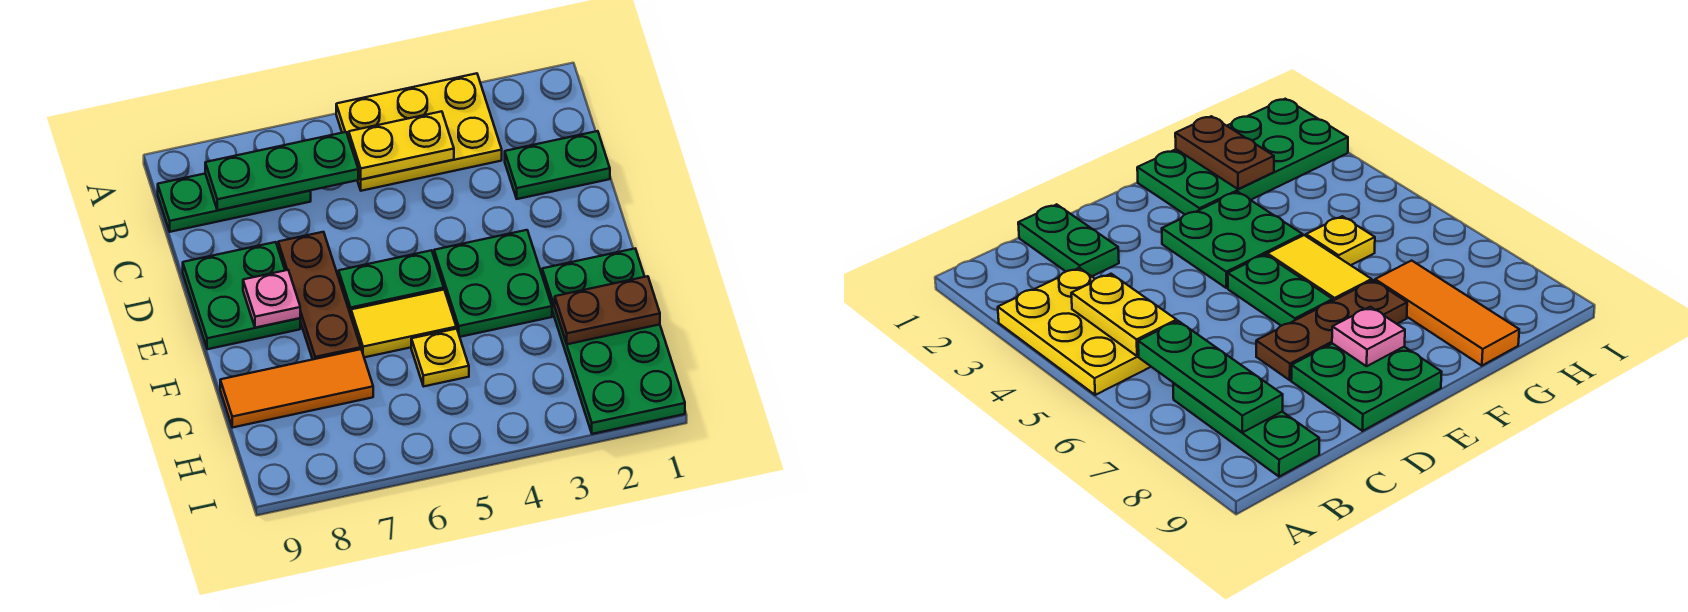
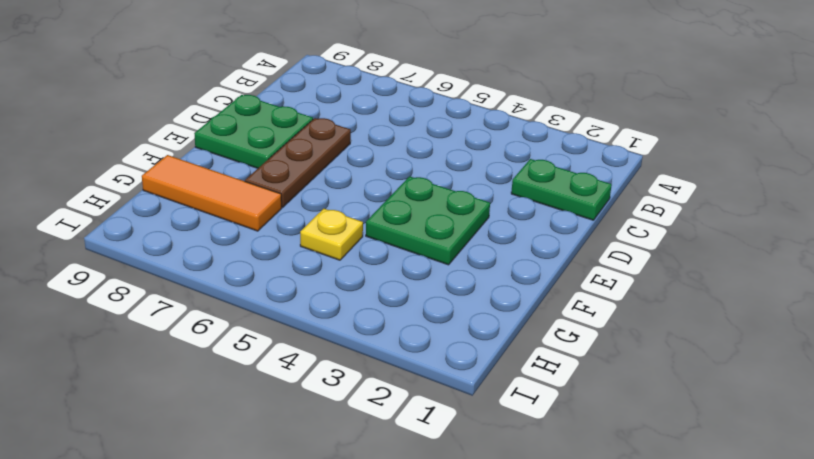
none -> yellow plate A3:B5 level 1
none -> green plate B7:B9 level 1
none -> green plate E5:E6 level 1

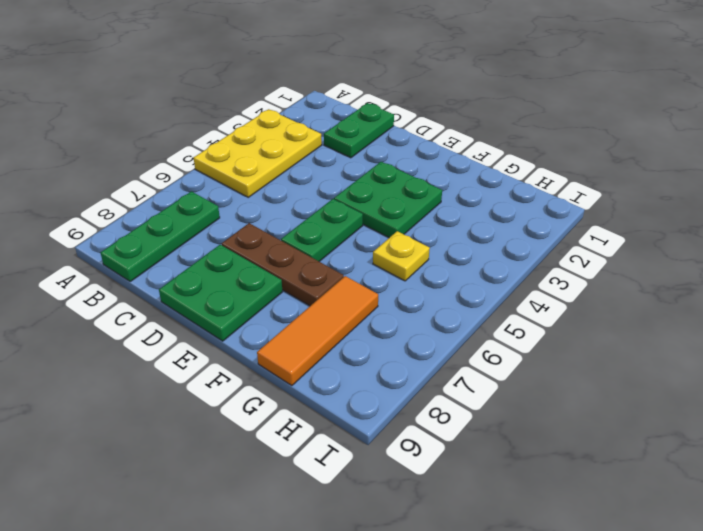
none -> green plate F1:I2 level 1
none -> yellow tile F5:F6 level 1
none -> yellow plate B4:B5 level 2

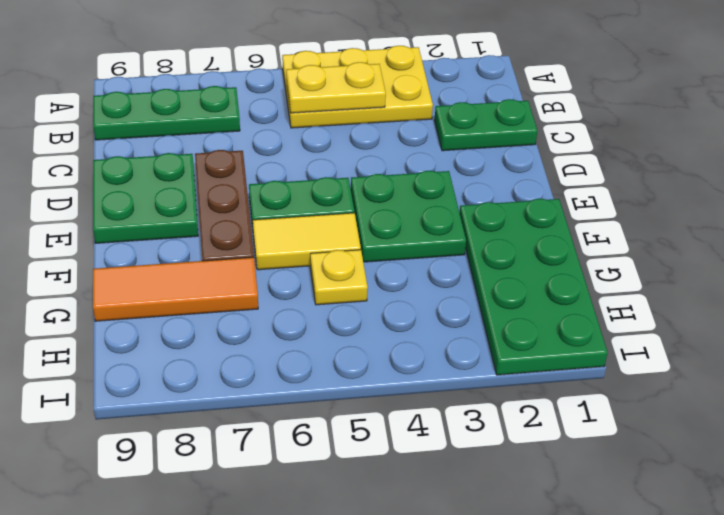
none -> green plate B6:B8 level 2
none -> pink plate E8 level 2
none -> brown plate G1:G2 level 2

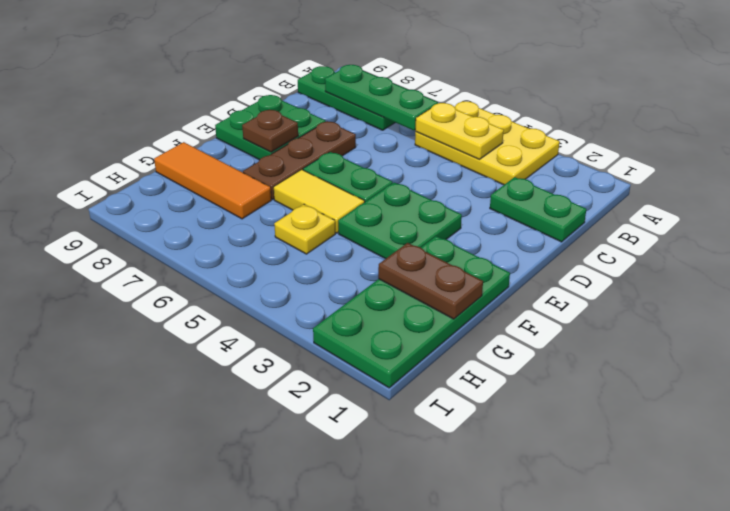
brown plate E8 level 2 -> pink plate E8 level 2

